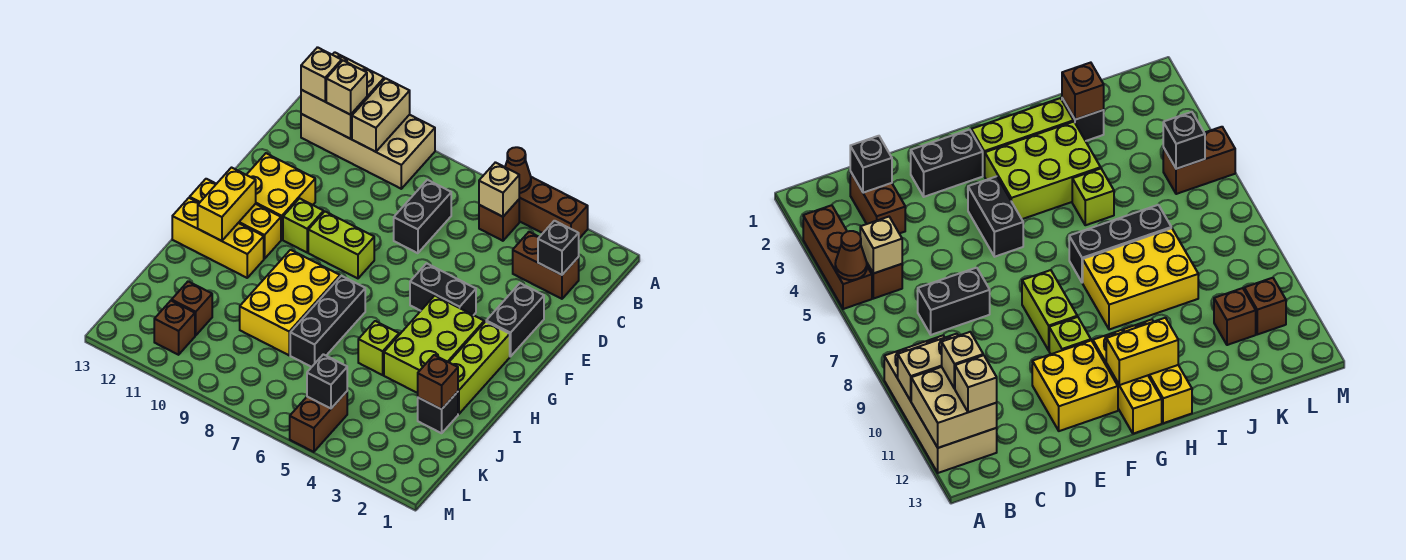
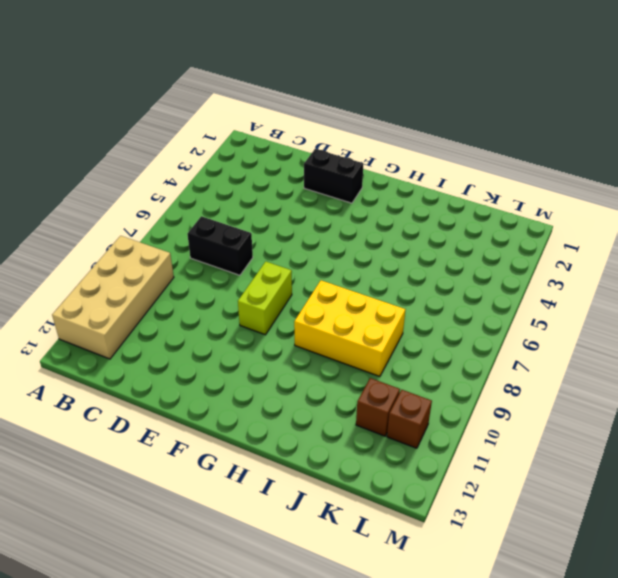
none -> brown brick A3:A5 level 1
none -> brown brick B5 level 1
none -> brown brick C2:C3 level 1
none -> yellow brick E11:F12 level 1

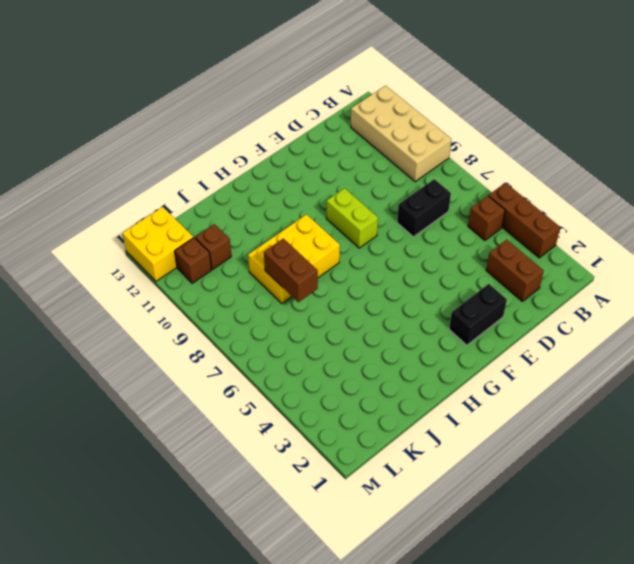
brown brick J7:J8 level 2 -> brown brick L5:M5 level 1
yellow brick L12:M13 level 1 -> yellow brick E11:F12 level 1
none -> black brick F4:F5 level 1
none -> lime brick F10 level 1
none -> lime brick G2:I2 level 1
none -> lime brick G3:I4 level 1

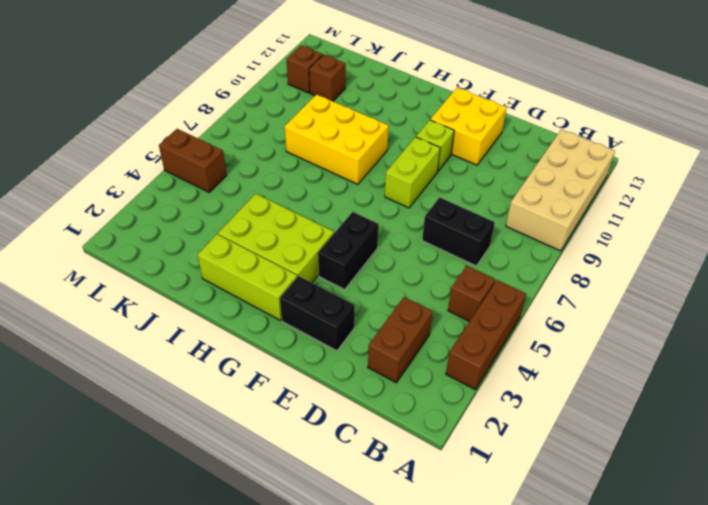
none -> yellow brick G11:G13 level 1
none -> black brick H7:J7 level 1
none -> yellow brick H11:H13 level 1
none -> lime brick I5 level 1

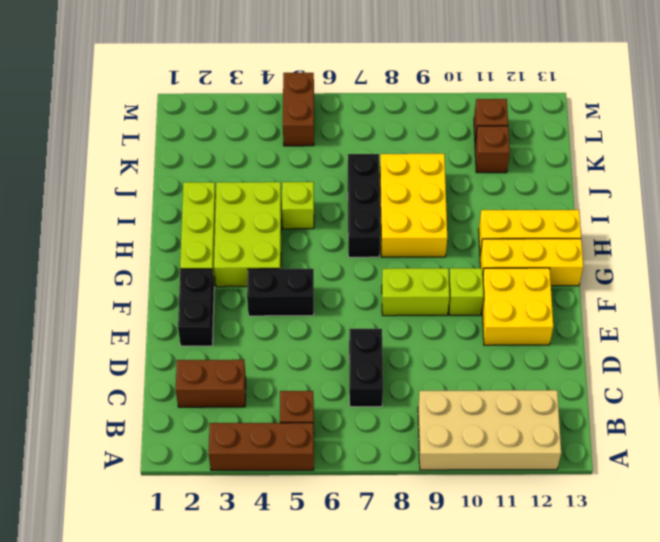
none -> black brick J2 level 1
none -> brown cone A5 level 2
none -> tan brick A10:B10 level 2
none -> tan brick A11:B12 level 2

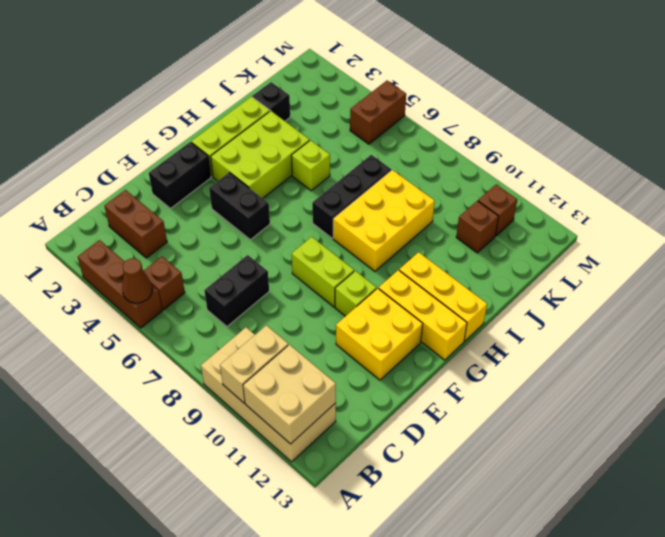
none -> tan brick B5 level 2
none -> black brick C2 level 2
none -> yellow brick G12:H12 level 2
none -> brown brick J2 level 2

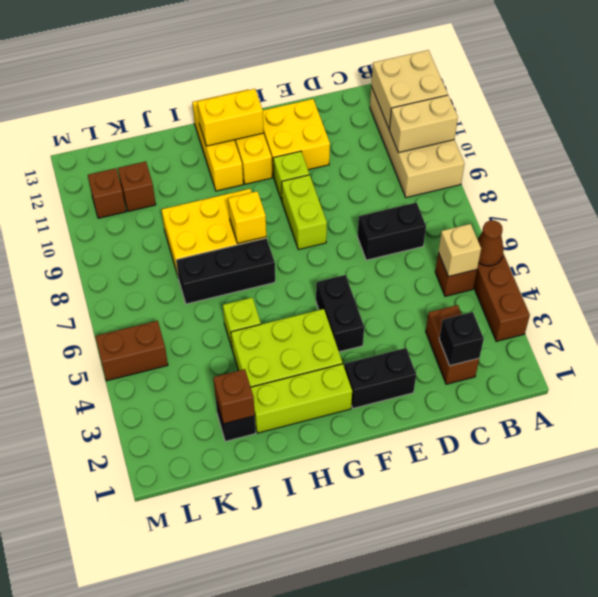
yellow brick H8 level 2 -> none
none -> black brick L5 level 2
none -> tan brick B11 level 3
none -> tan brick B12 level 3

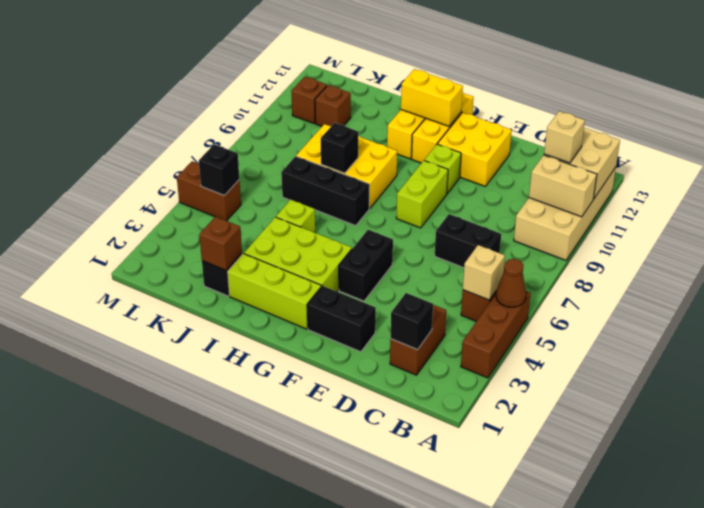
black brick I8 level 2 -> none
none -> tan brick B12 level 3

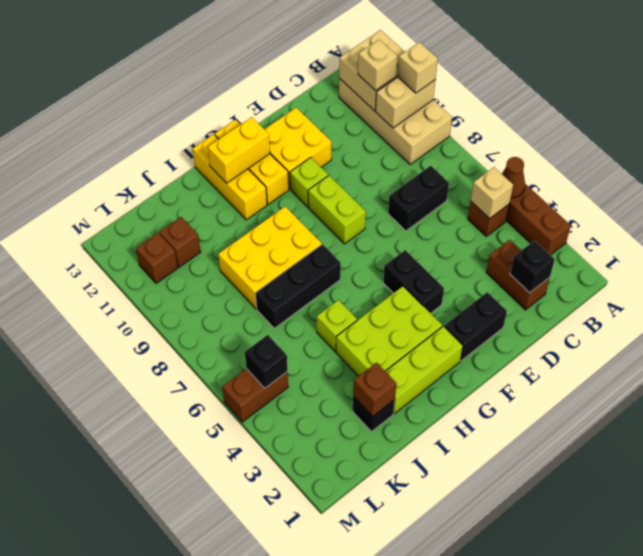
tan brick A10 level 3 -> tan brick B12 level 3

